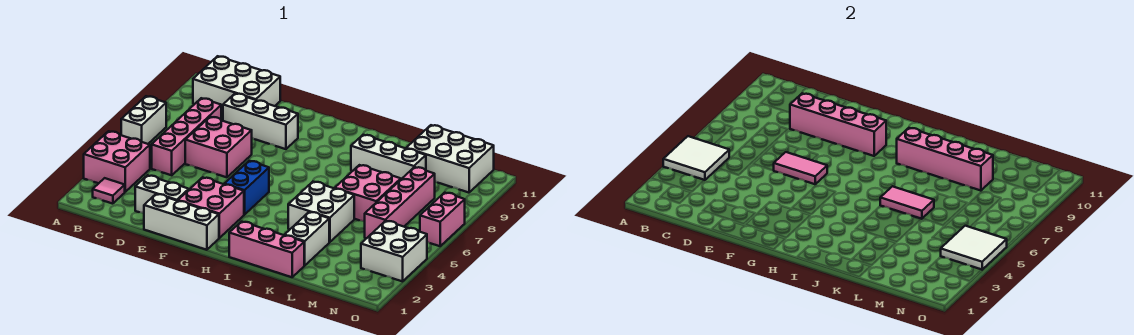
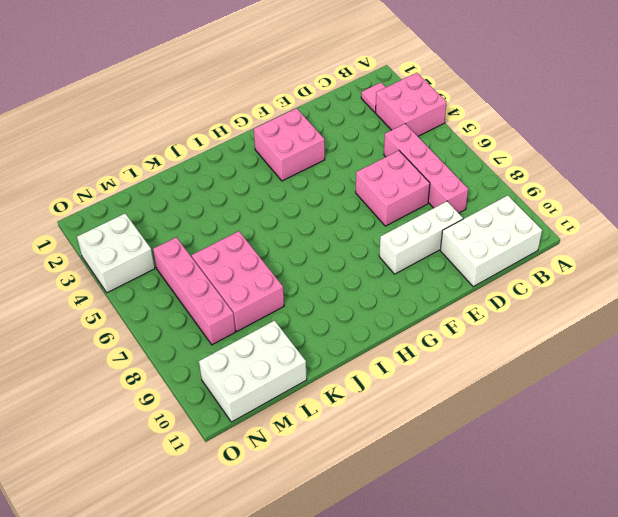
pink brick K6:L8 level 1 -> pink brick K6:L7 level 1
none -> white brick A6:A7 level 1
none -> white brick D2:E2 level 1
none -> white brick E1:G1 level 1

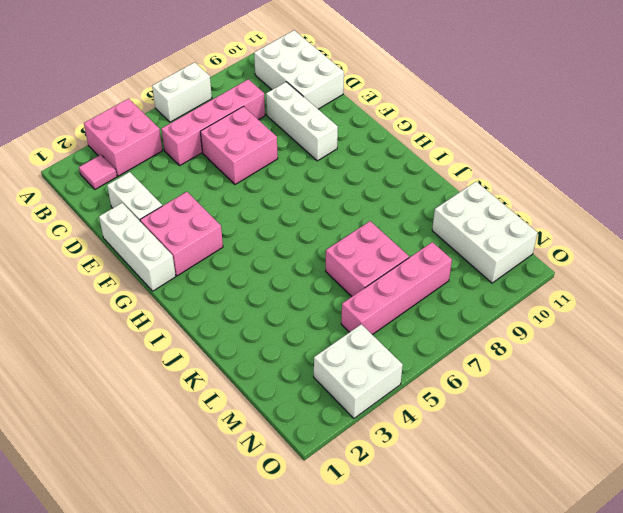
none -> blue brick G4:G5 level 1
none -> pink brick I1:K1 level 1
none -> white brick J4:K5 level 1

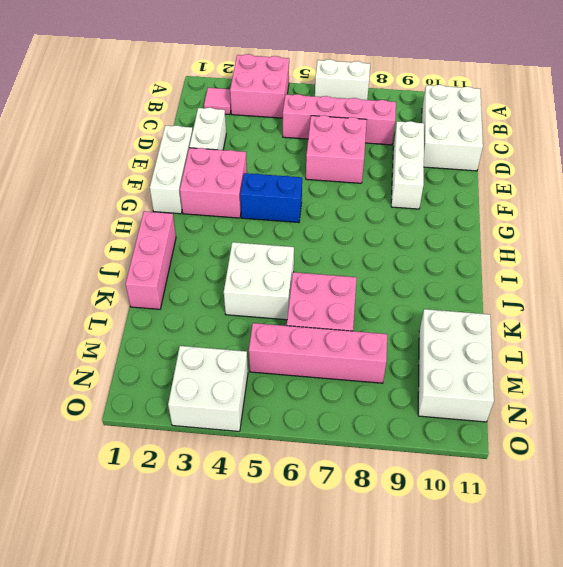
none -> white brick J9:L9 level 1
none -> white brick K2:K3 level 1
none -> pink brick O6:O7 level 1

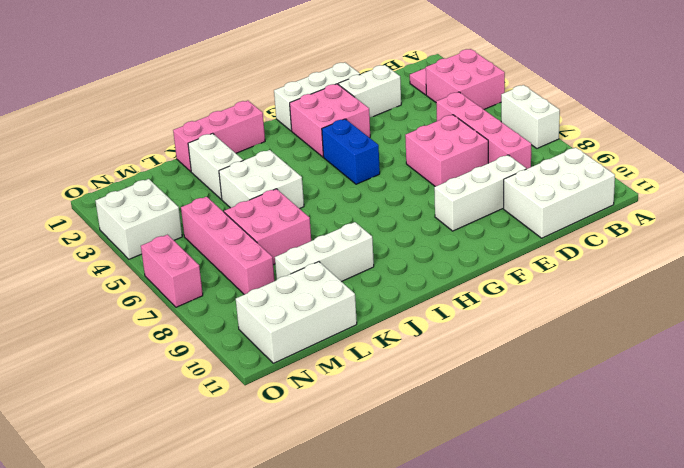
none -> white tile A4:B5 level 2
none -> pink brick D9:G9 level 2
none -> pink tile E6:F6 level 2

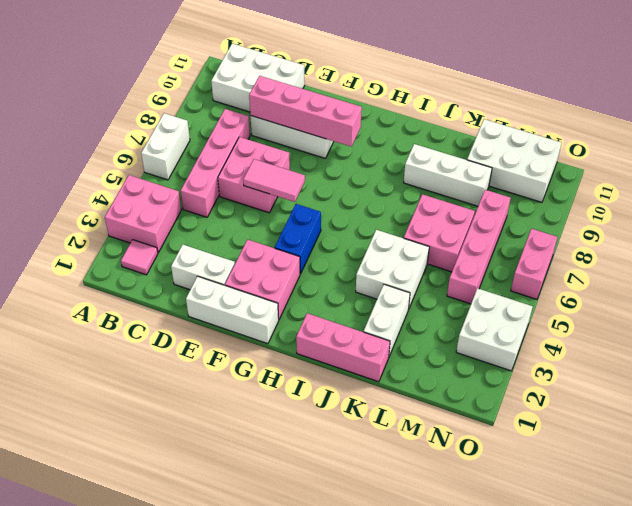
none -> white tile A4:B5 level 2
none -> pink brick I9:L9 level 2
none -> pink tile J6:K6 level 2

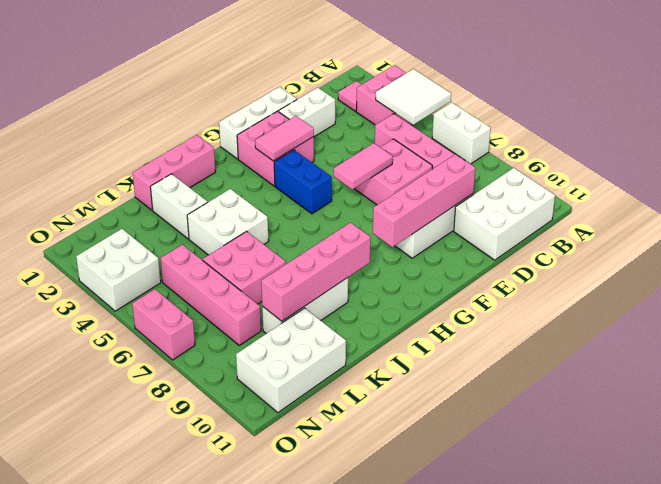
pink tile F3:G3 level 2 -> pink tile J6:K6 level 2
none -> white tile N4:O5 level 2

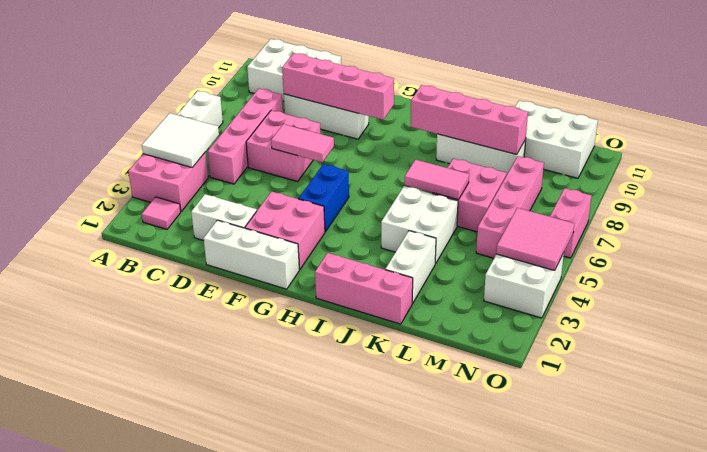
pink tile N4:O5 level 2 -> white tile N4:O5 level 2

